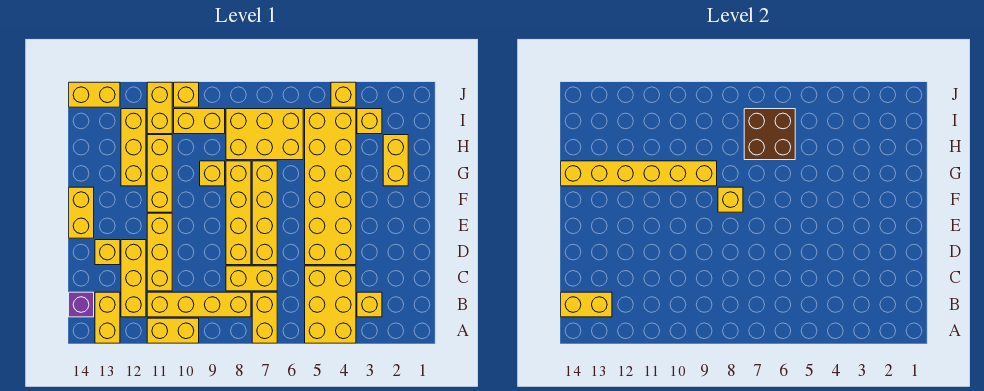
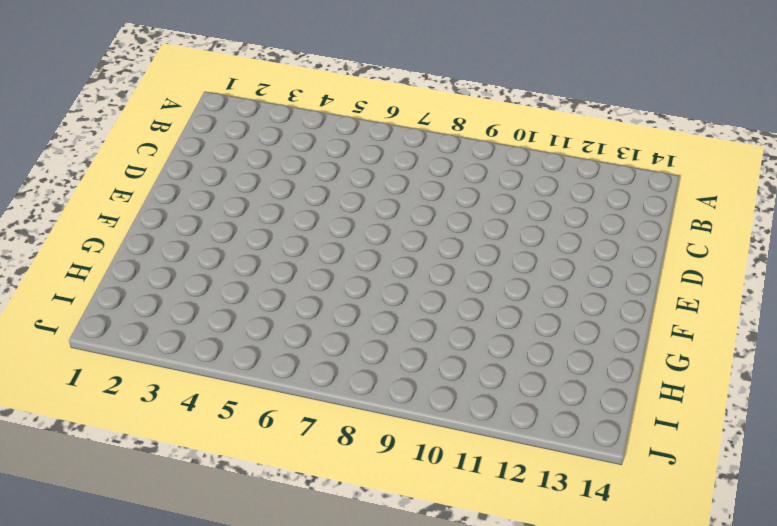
none -> yellow brick A4:C5 level 1
none -> yellow brick A7:B7 level 1
none -> yellow brick A10:A11 level 1
none -> yellow brick A13:B13 level 1

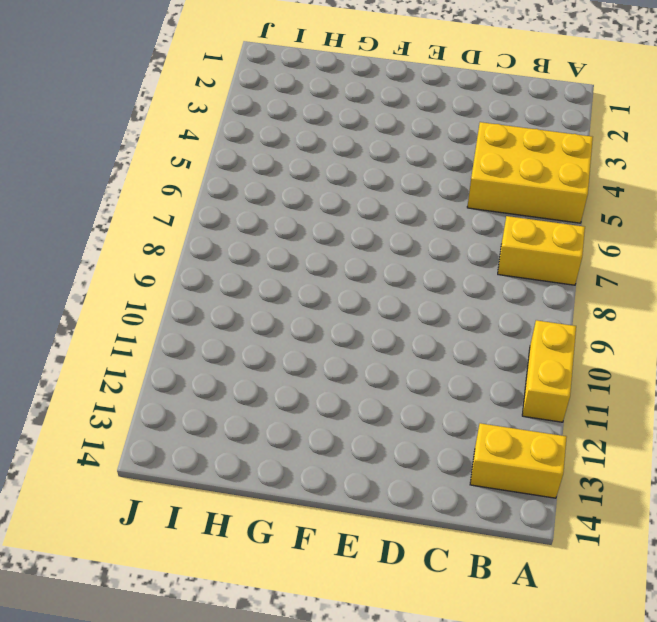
none -> yellow brick B3 level 1
none -> yellow brick B8:B11 level 1
none -> yellow brick B12:D12 level 1
none -> purple brick B14 level 1

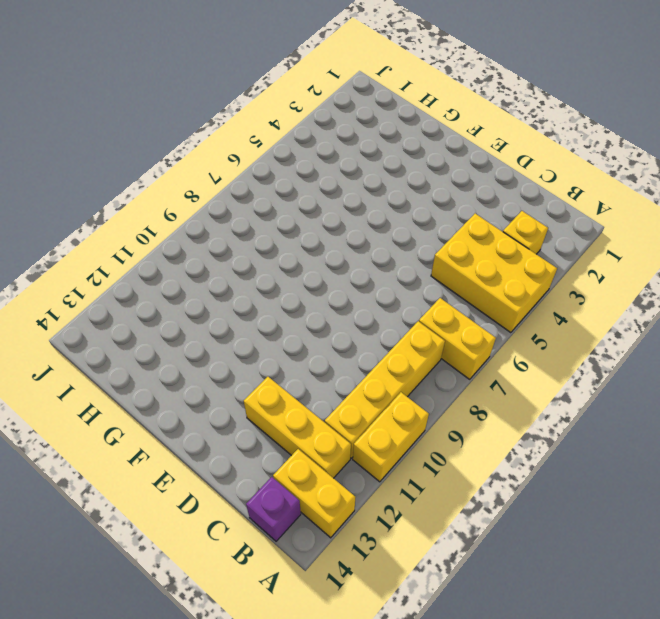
none -> yellow brick C7:C8 level 1
none -> yellow brick C11:E11 level 1
none -> yellow brick D4:I5 level 1
none -> yellow brick D7:G7 level 1

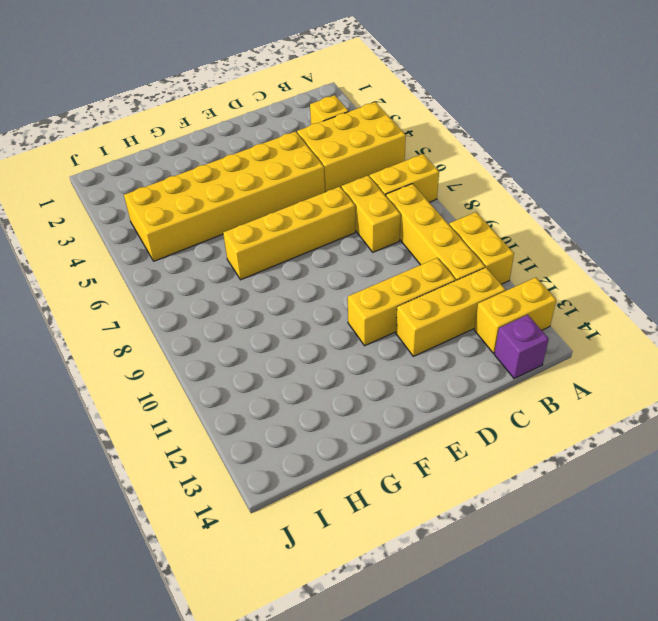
none -> yellow brick D8:G8 level 1
none -> yellow brick D13 level 1
none -> yellow brick E14:F14 level 1
none -> yellow brick F11:H11 level 1

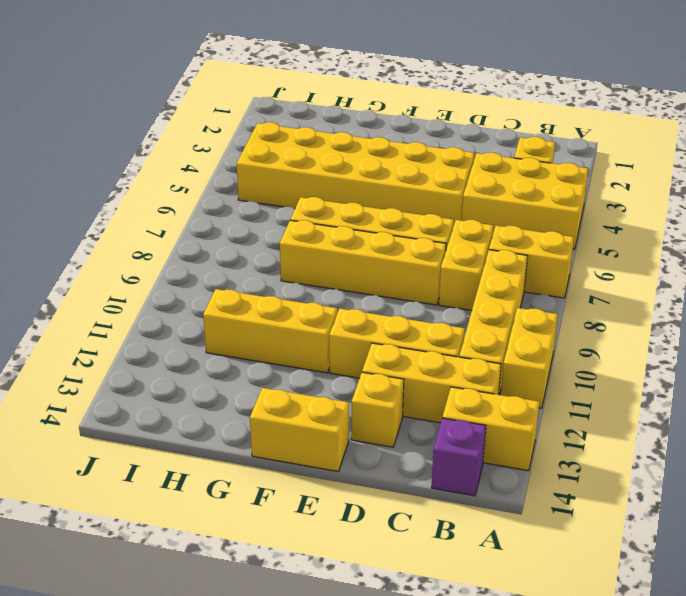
none -> yellow brick G2:H2 level 1
none -> yellow brick G9 level 1
none -> yellow brick G12:I12 level 1
none -> yellow brick H6:I8 level 1

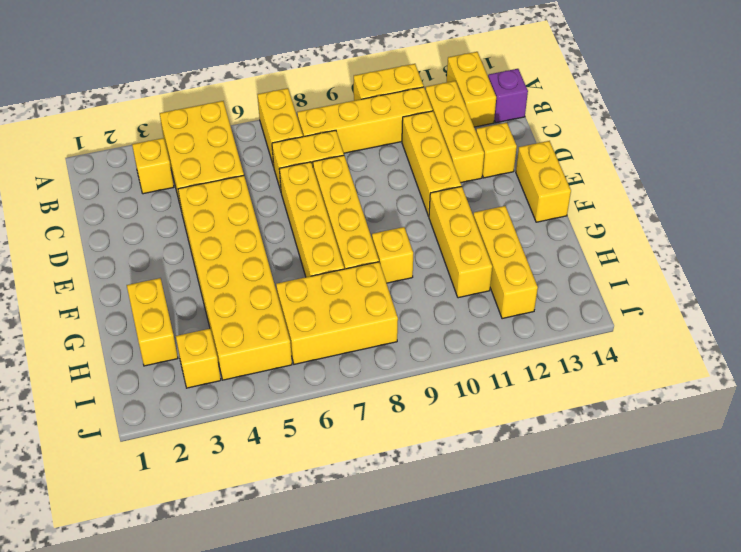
none -> yellow brick I9:I10 level 1
none -> yellow brick I11:J11 level 1
none -> yellow brick J4 level 1
none -> yellow brick J10 level 1

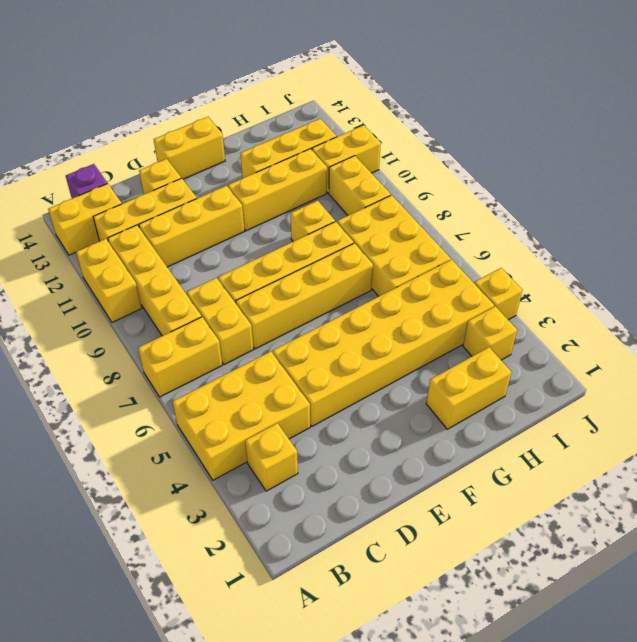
none -> yellow brick J10 level 1
none -> yellow brick J13:J14 level 1
none -> yellow brick B13:B14 level 2
none -> yellow brick F8 level 2

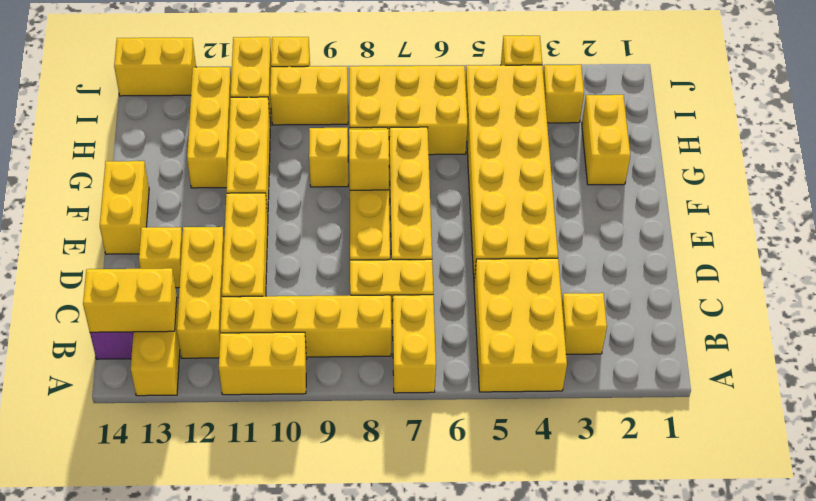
none -> yellow brick G9:G14 level 2
none -> brown brick H6:I7 level 2

